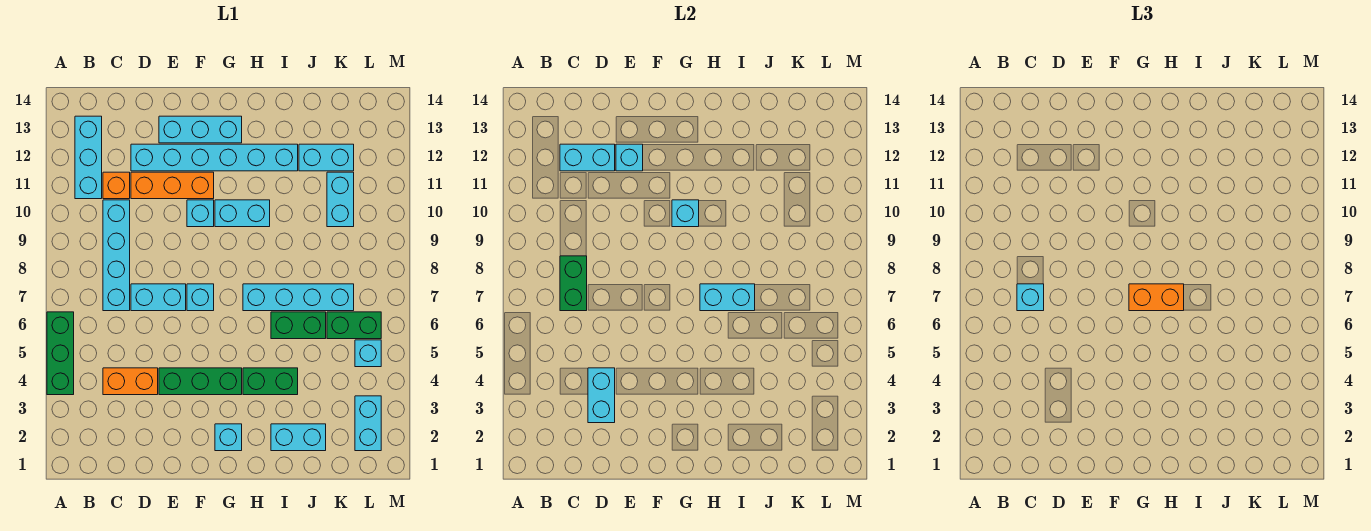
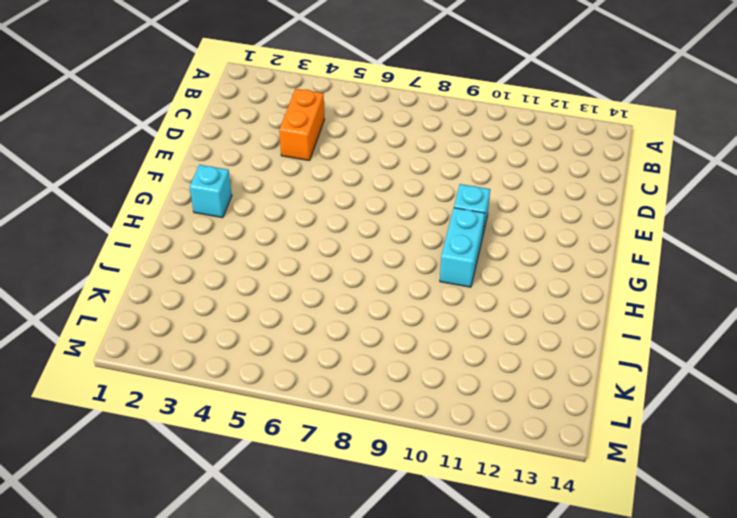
none -> green brick A4:A6 level 1
none -> cyan brick B11:B13 level 1
none -> cyan brick C7:C10 level 1
none -> orange brick C11 level 1

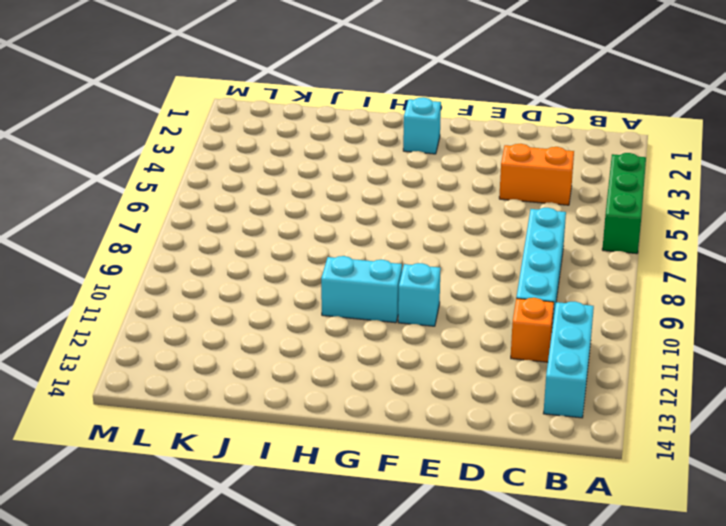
none -> cyan brick D7:E7 level 1
none -> orange brick D11:F11 level 1
none -> cyan brick D12:I12 level 1
none -> green brick E4:G4 level 1

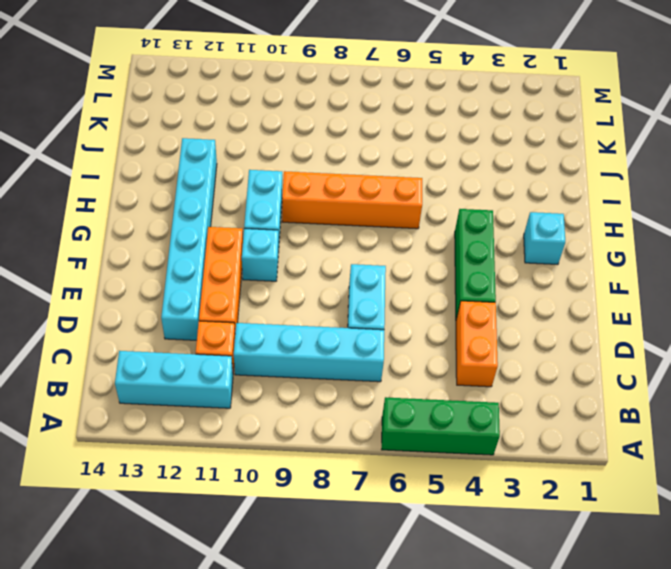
orange brick H6:H9 level 1 -> cyan brick H7:K7 level 1
none -> cyan brick E13:G13 level 1
none -> cyan brick F7 level 1
none -> green brick H4:I4 level 1
none -> cyan brick I2:J2 level 1

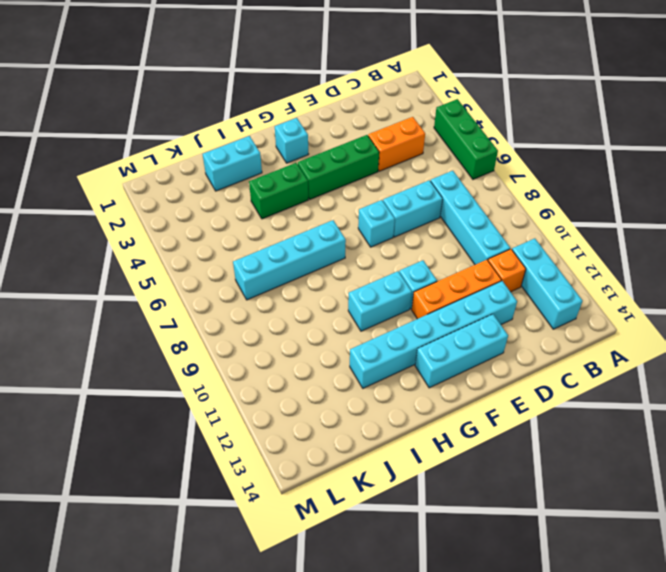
none -> green brick I6:J6 level 1
none -> cyan brick J12:K12 level 1
none -> green brick K6:L6 level 1
none -> cyan brick K10:K11 level 1

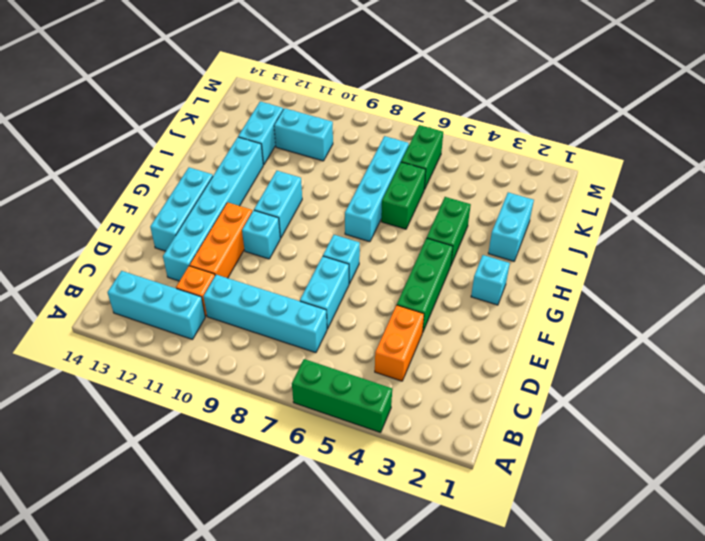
none -> cyan brick L2:L3 level 1
none -> cyan brick L5 level 1
none -> green brick C7:C8 level 2
none -> cyan brick C12:D12 level 2

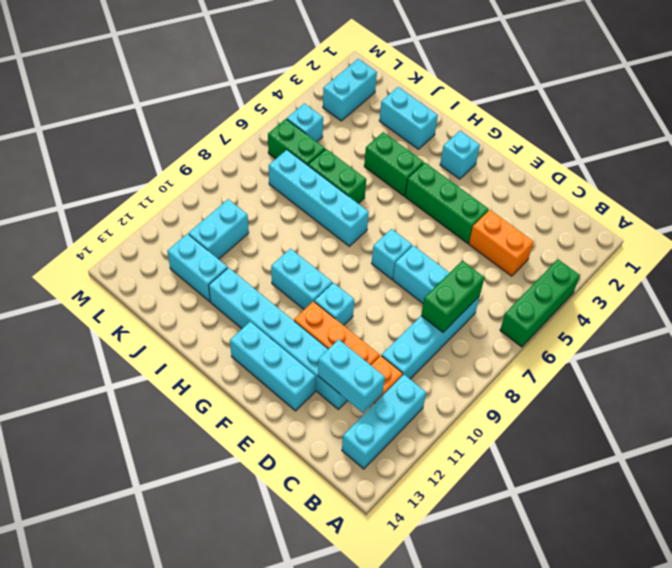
none -> cyan brick D3:D4 level 2
none -> cyan brick E12 level 2
none -> cyan brick G10 level 2
none -> cyan brick H7:I7 level 2

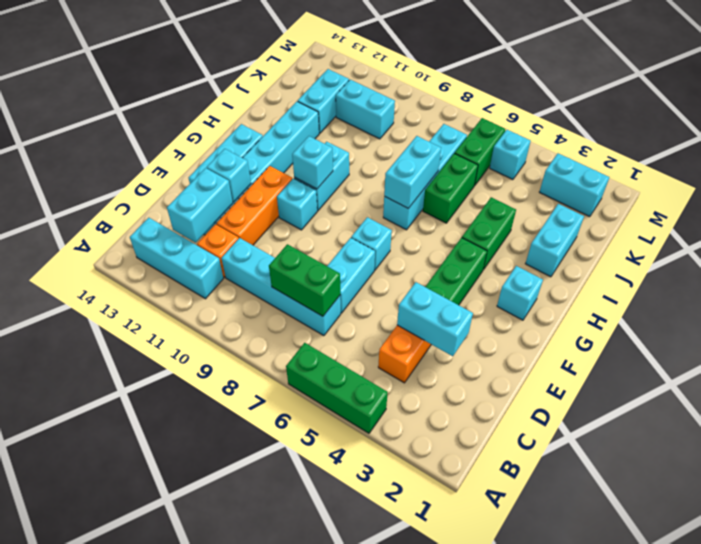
none -> cyan brick C7 level 3
none -> orange brick G7:H7 level 3

